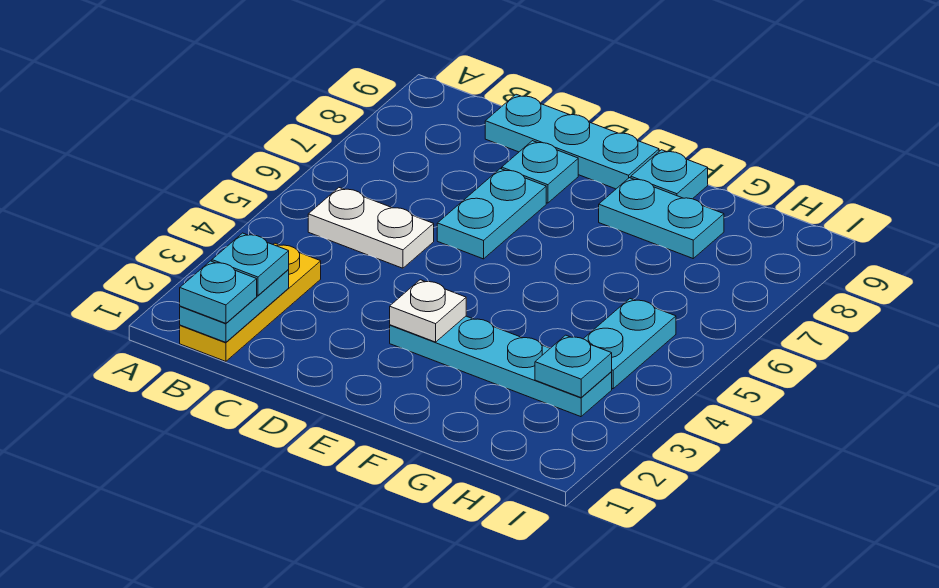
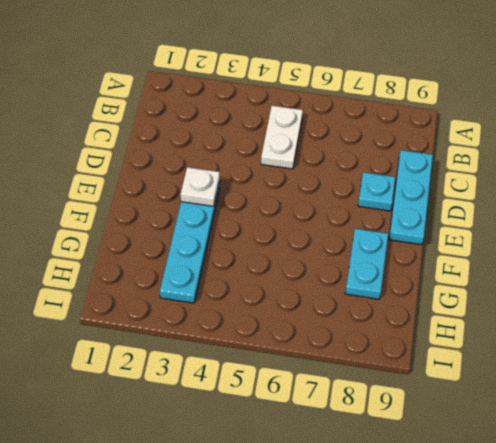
none -> yellow plate B1:B3 level 1
none -> cyan plate D6:D7 level 1
none -> cyan plate F9 level 1

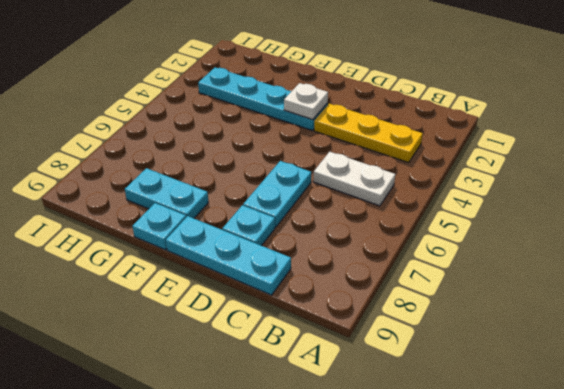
yellow plate B3:D3 level 1 -> yellow plate B1:B3 level 1
none -> cyan plate H4:H5 level 1
none -> cyan plate B1:B2 level 2
none -> cyan plate H3 level 2

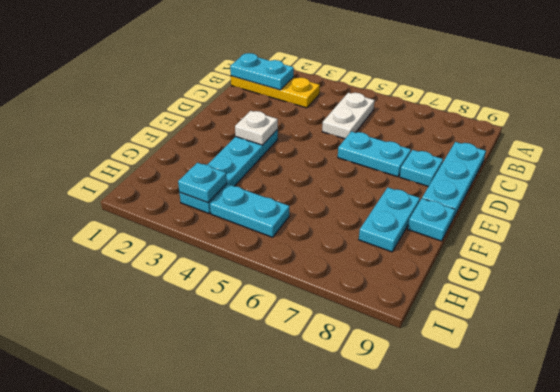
none -> cyan plate B1 level 3
none -> cyan plate B2 level 3

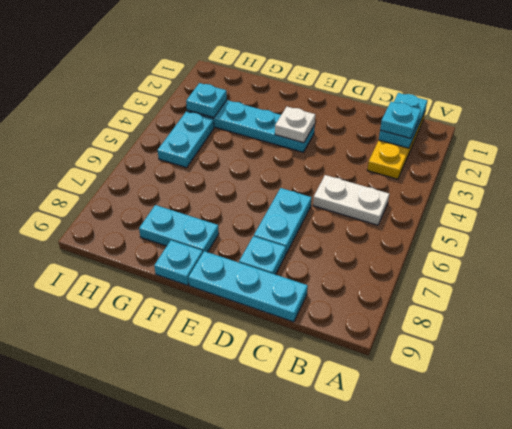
none -> cyan plate B1 level 3

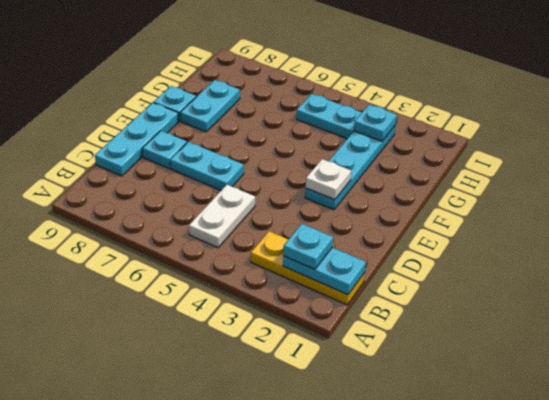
none -> cyan plate B1 level 3

